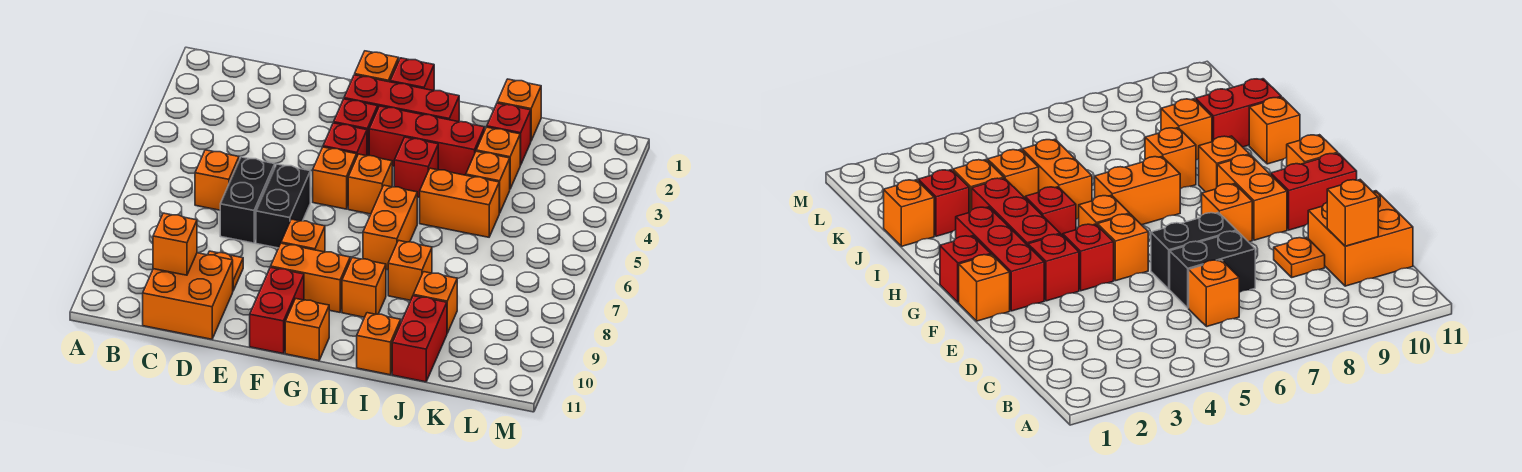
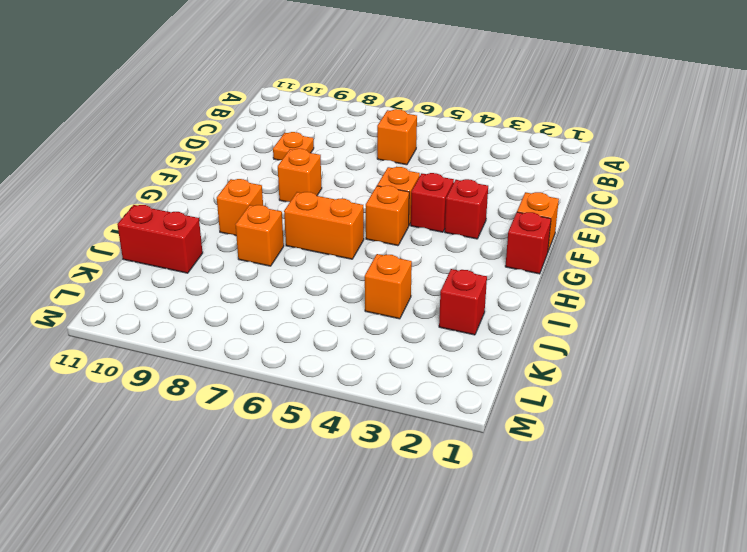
none -> orange brick C10:D11 level 1
none -> black brick D6:D7 level 1
none -> black brick E6:E7 level 1
none -> red brick F2:H2 level 1

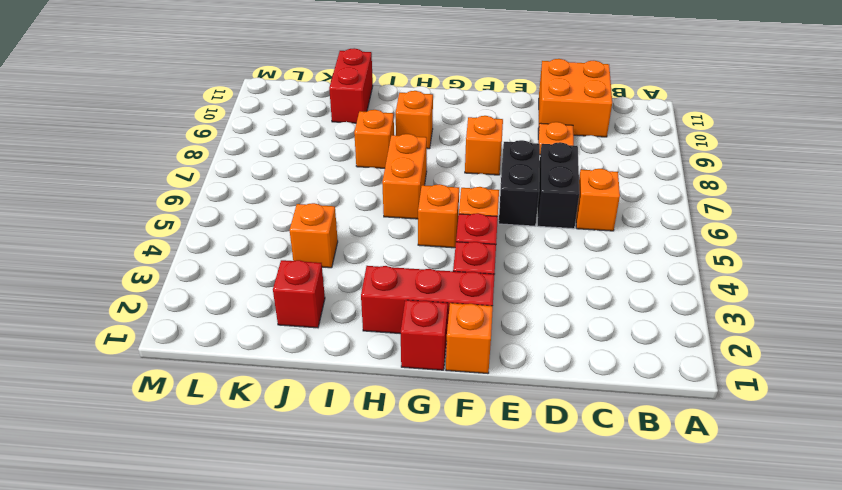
none -> orange brick F9:G9 level 1
none -> red brick F10:F11 level 1
none -> red brick G3:I3 level 1
none -> orange brick G11 level 1

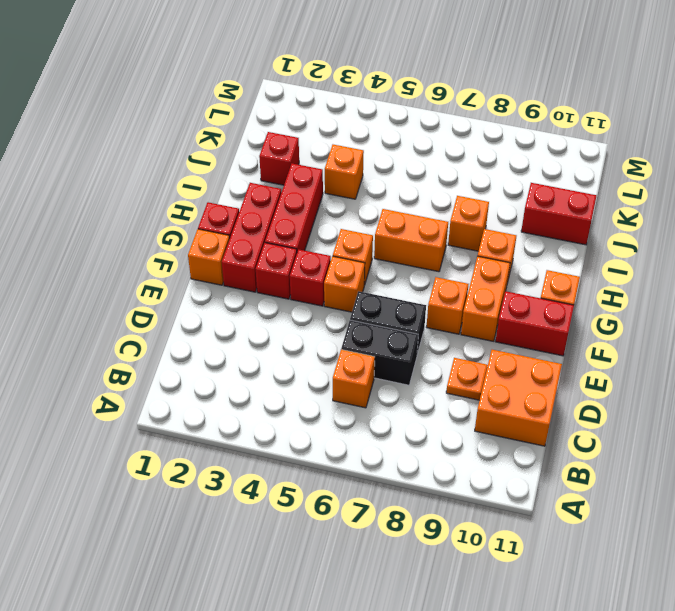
none -> red brick H4 level 1
none -> orange brick I5:J5 level 1
none -> orange brick I11 level 1
none -> orange brick J1 level 1

